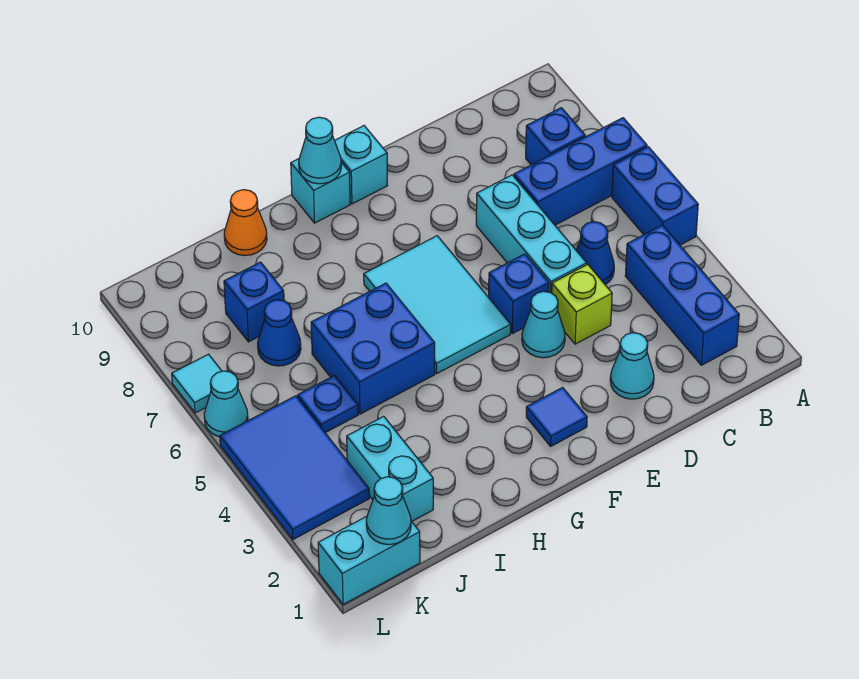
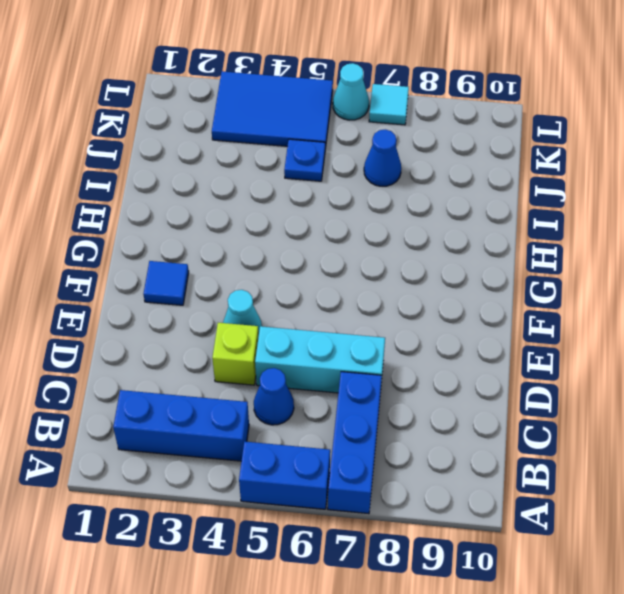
none -> blue brick B8 level 1
none -> cyan cone D2 level 1
none -> blue brick E5 level 1

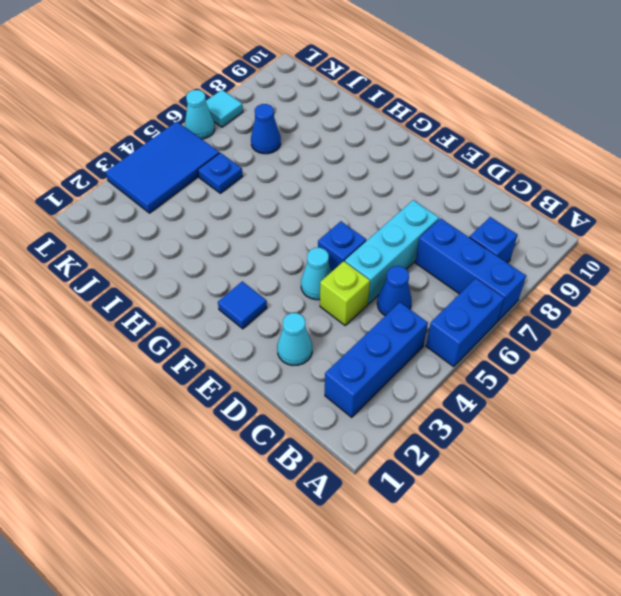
none -> cyan tile F5:G7 level 1
none -> cyan brick F10 level 1
none -> cyan brick G10 level 1

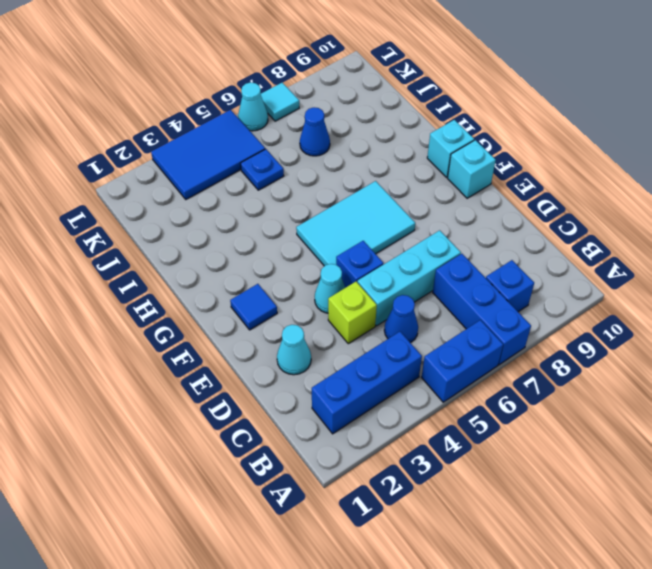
none -> blue brick H5:I6 level 1
none -> orange cone I10 level 1
none -> cyan brick J2:J3 level 1

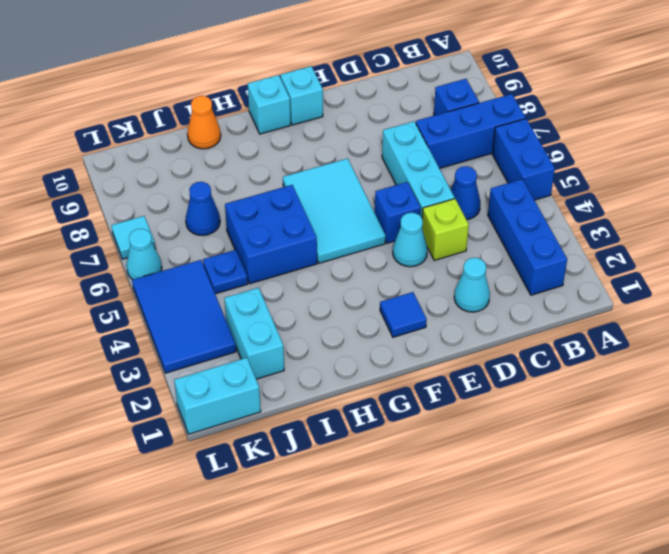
none -> blue brick J8 level 1
none -> cyan cone G10 level 2
none -> cyan cone K1 level 2

